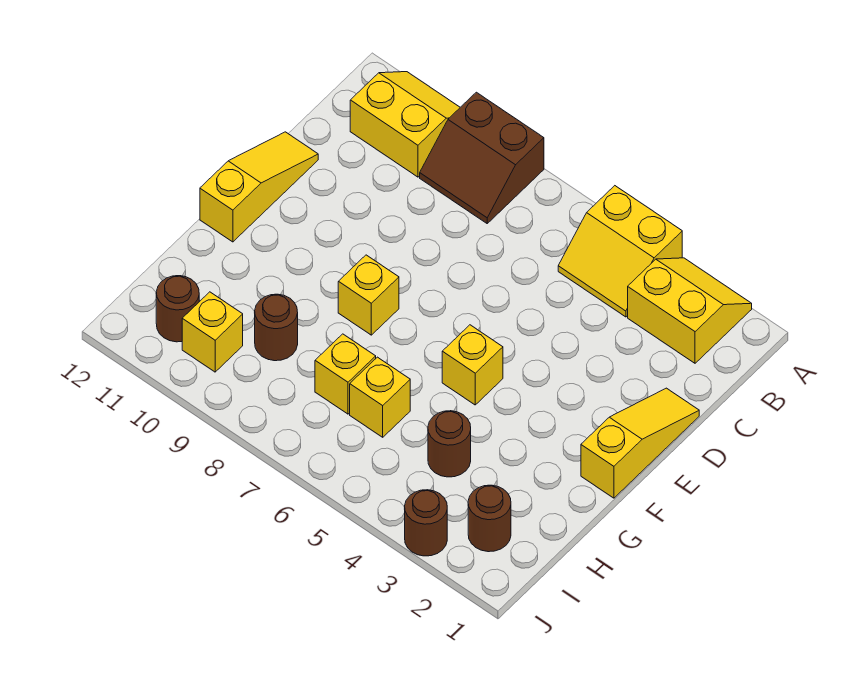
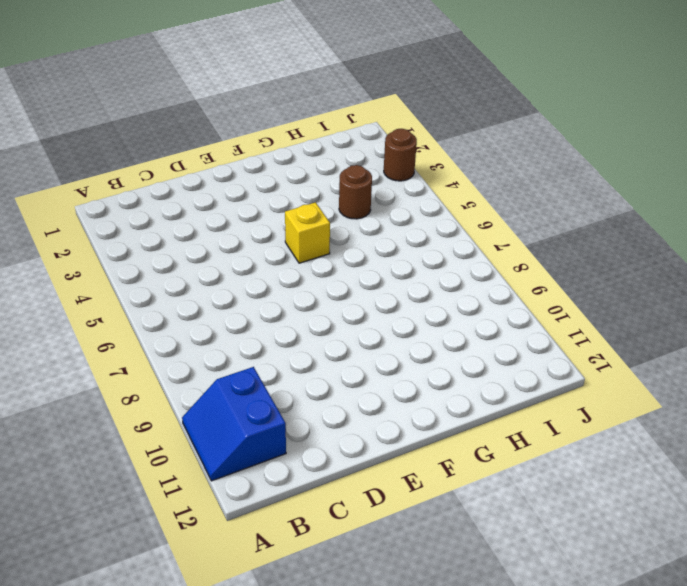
blue slope A10:B11 level 1 top B -> yellow slope A10:B11 level 1 top B
none -> yellow slope A2:B3 level 1 top B
none -> yellow slope A4:B5 level 1 top A
none -> brown slope A8:B9 level 1 top A

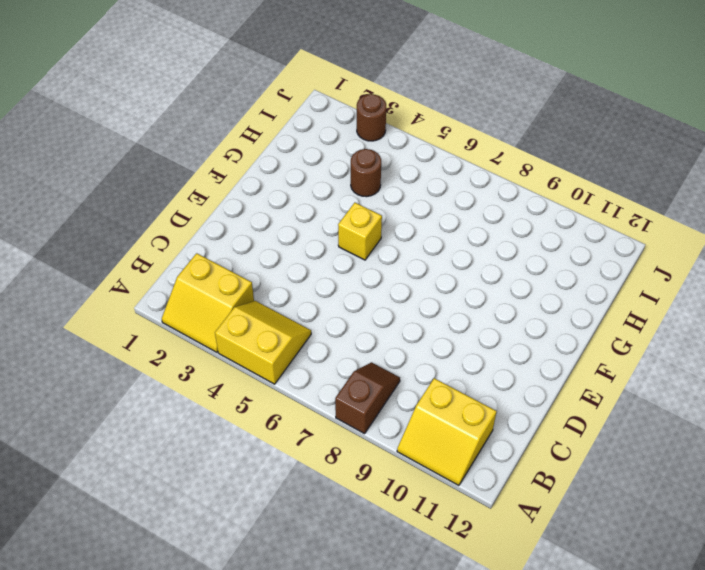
brown slope A8:B8 level 1 top A -> brown slope A8:B9 level 1 top A
none -> yellow slope D1:F1 level 1 top F
none -> yellow slope D12:F12 level 1 top F
none -> yellow brick F8 level 1

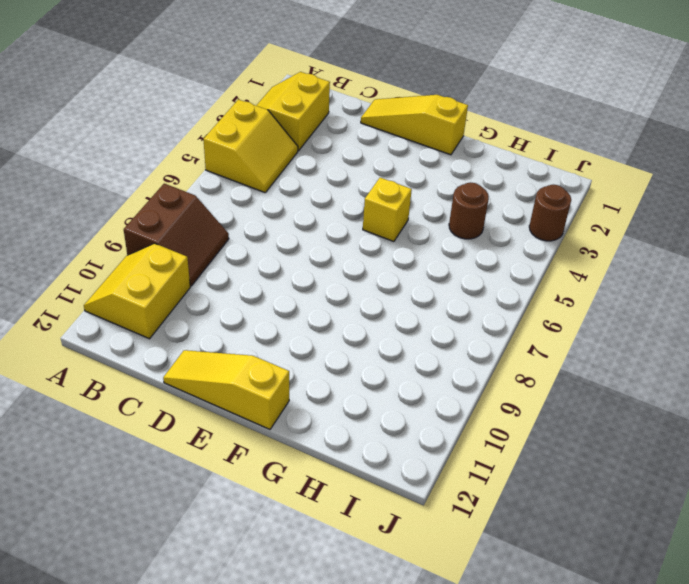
none -> yellow brick F8 level 1
none -> yellow brick H6 level 1
none -> yellow brick H7 level 1

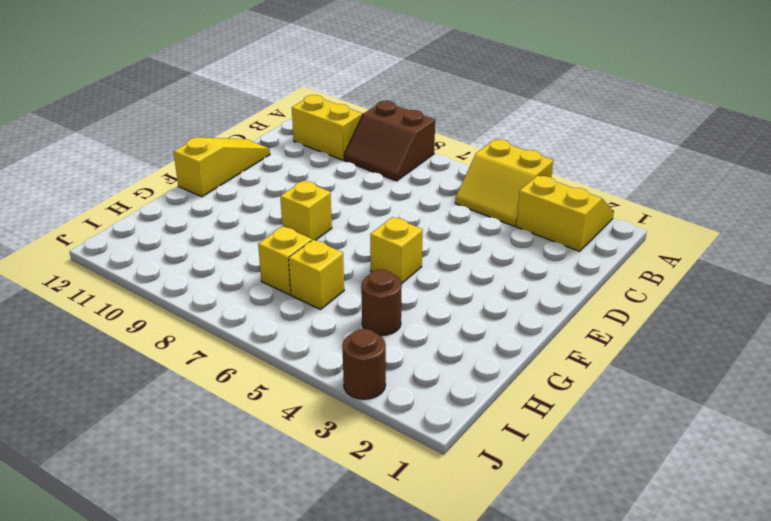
none -> yellow slope D1:F1 level 1 top F
none -> brown round brick H9 level 1
none -> brown round brick I2 level 1

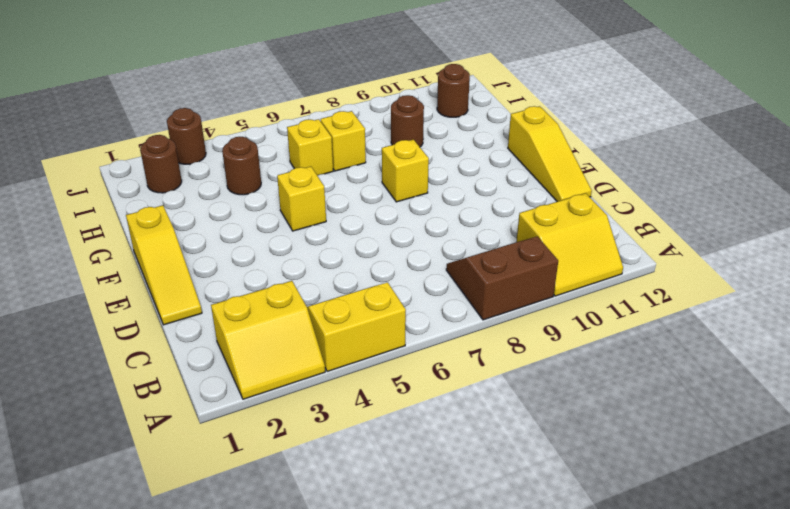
none -> yellow brick I10 level 1

